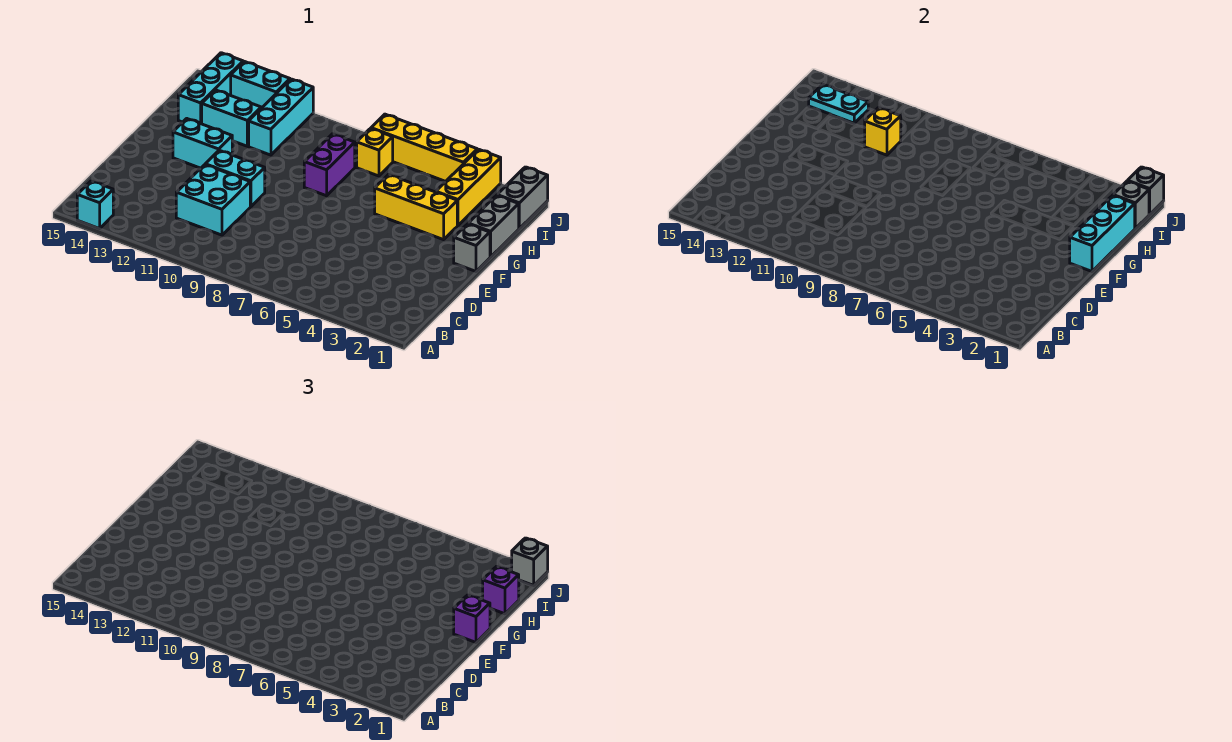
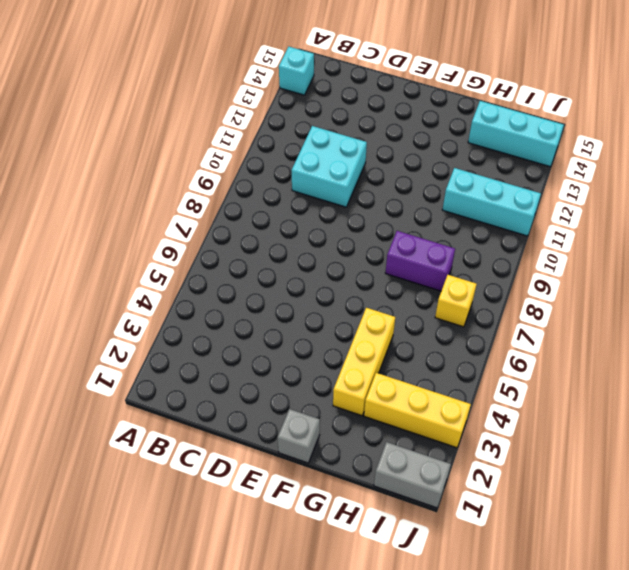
none -> cyan brick E10:E11 level 1
none -> cyan brick F12:F13 level 1
none -> grey brick G1:H1 level 1

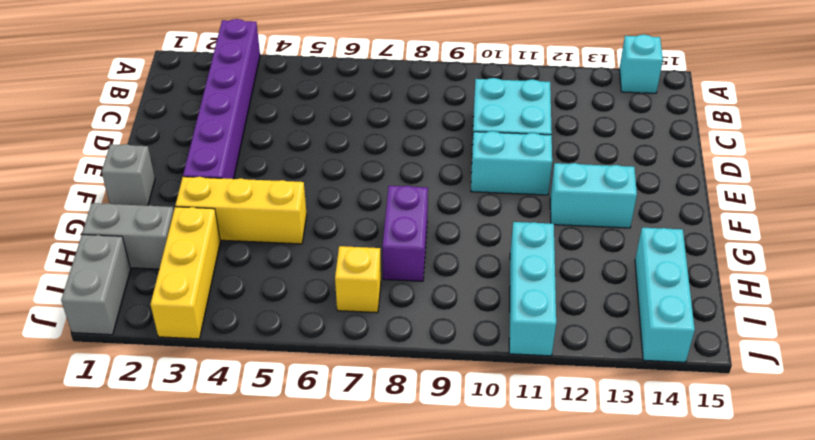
purple brick A3:F3 level 1 -> none
grey brick H1:H2 level 1 -> grey brick G1:H1 level 1
none -> cyan brick H12:H13 level 1
none -> yellow brick J4:J7 level 1
none -> cyan brick J12:J13 level 1

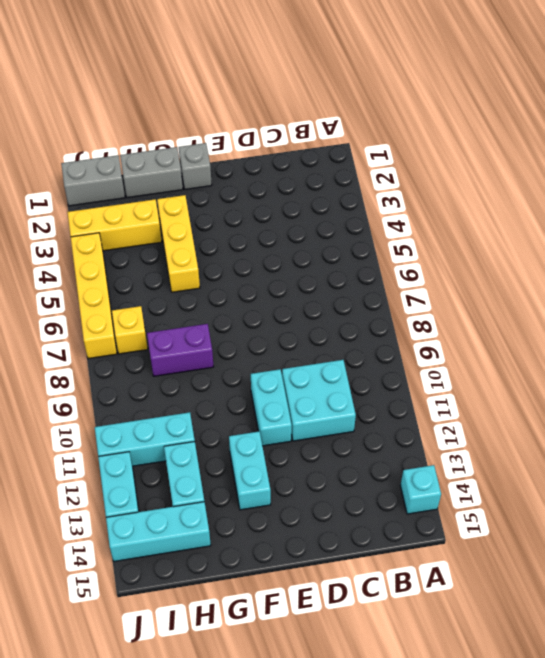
none -> cyan brick F1:H1 level 2
none -> yellow brick H11 level 2
none -> grey brick I1 level 2

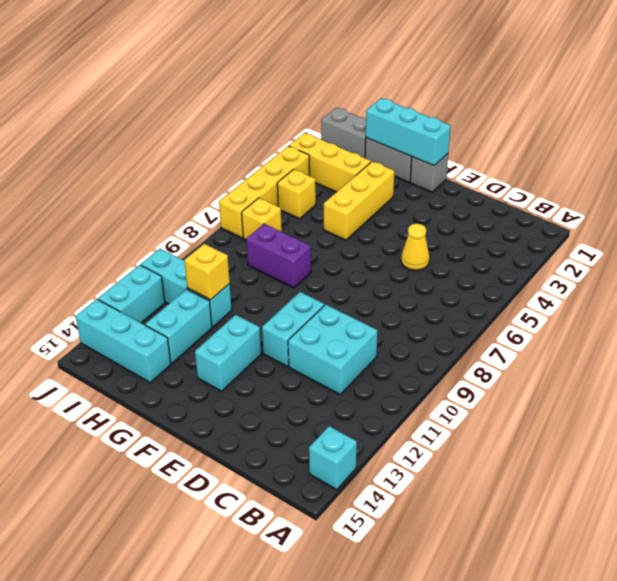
yellow cone D5 level 1 -> none
yellow brick I5 level 1 -> none
none -> grey brick I1 level 2
none -> cyan plate I13:I14 level 2
none -> grey brick J1 level 2

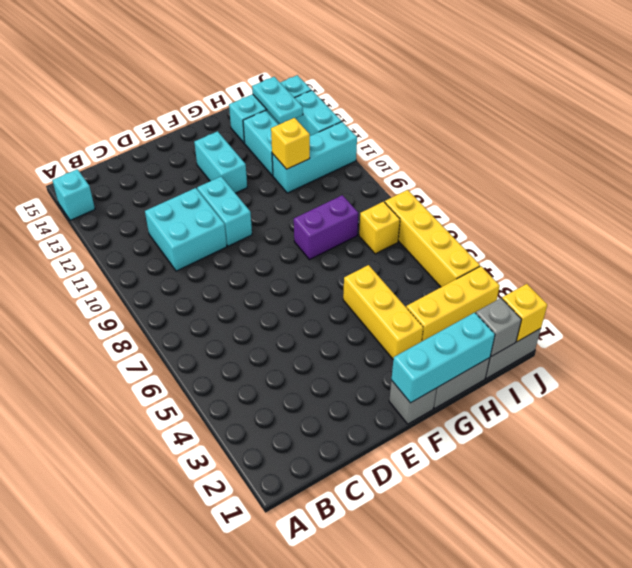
yellow brick J1 level 2 -> grey brick J1 level 2
none -> purple brick F1 level 3
none -> purple brick H1 level 3
none -> grey brick J1 level 3

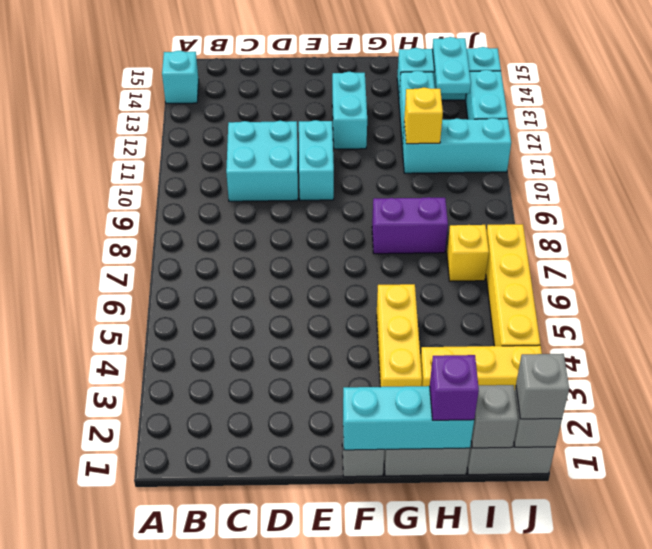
none -> purple brick F1 level 3

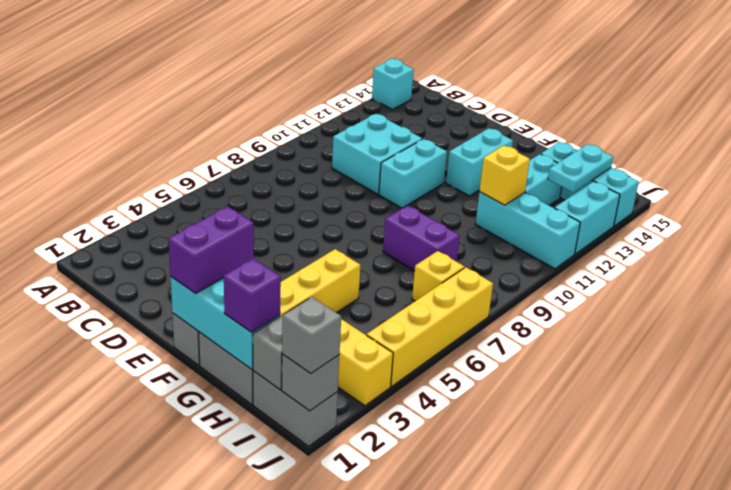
purple brick F1:F2 level 3 -> purple brick F1 level 3

